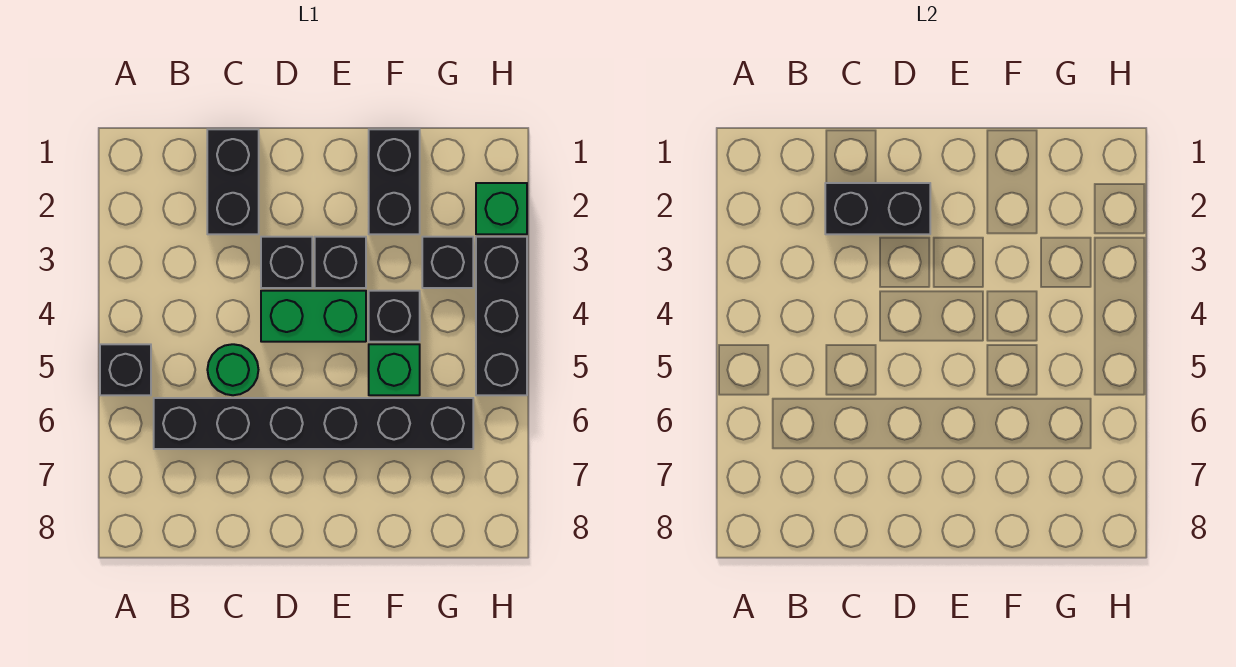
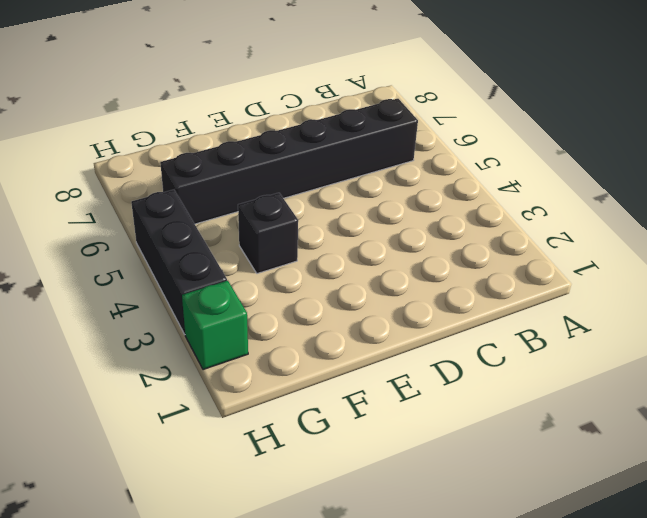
none -> black brick A5 level 1
none -> black brick C1:C2 level 1
none -> green round brick C5 level 1

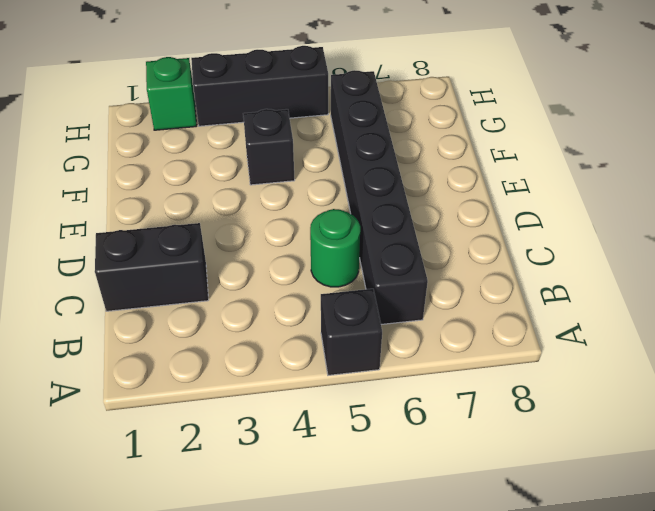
none -> black brick D3 level 1
none -> green brick D4:E4 level 1
none -> black brick E3 level 1

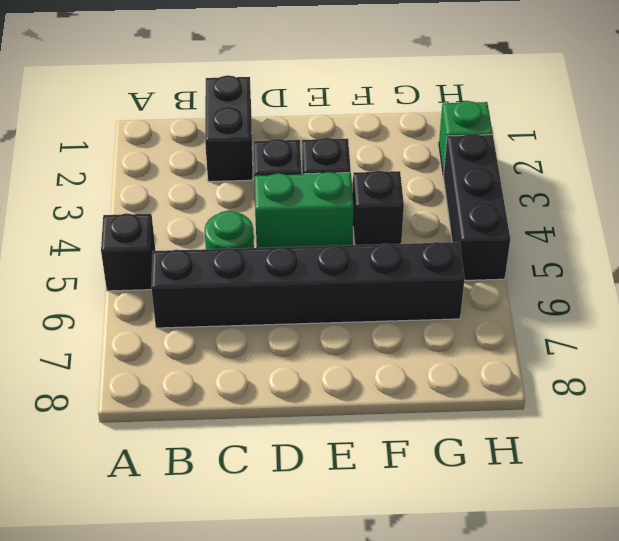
none -> black brick F1:F2 level 1
none -> green brick F5 level 1
none -> black brick G3 level 1

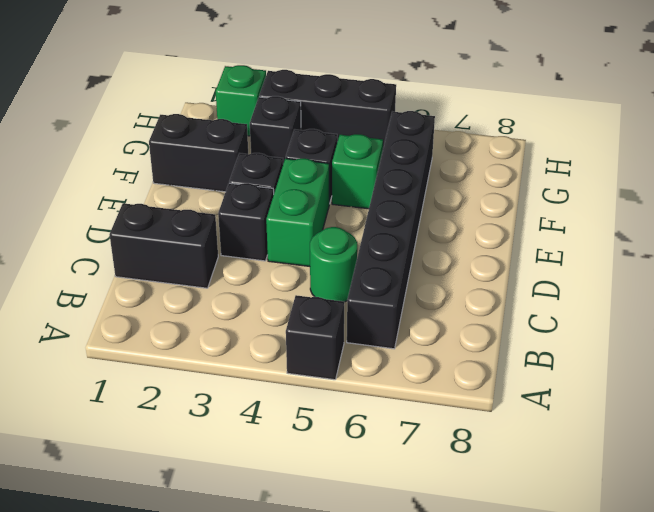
none -> black brick C2:D2 level 2

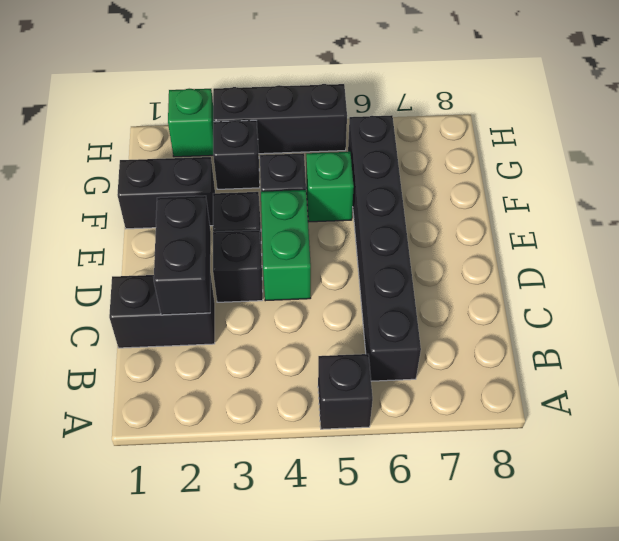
none -> green round brick C5 level 1

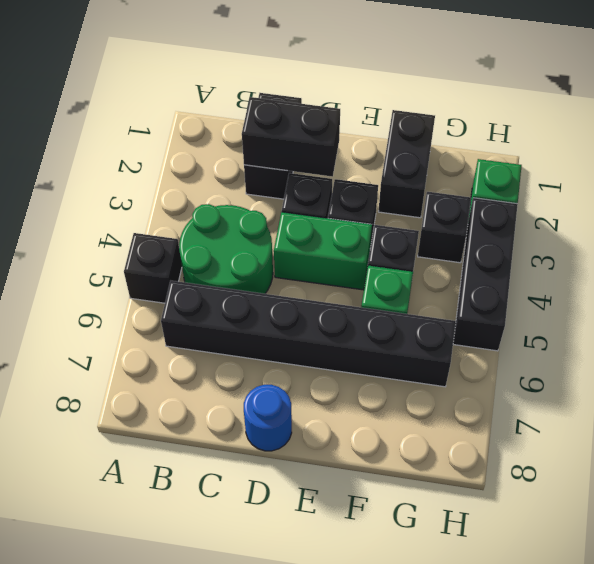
green round brick B4:C5 level 1 -> green round brick C5 level 1
blue round brick D8 level 1 -> none

